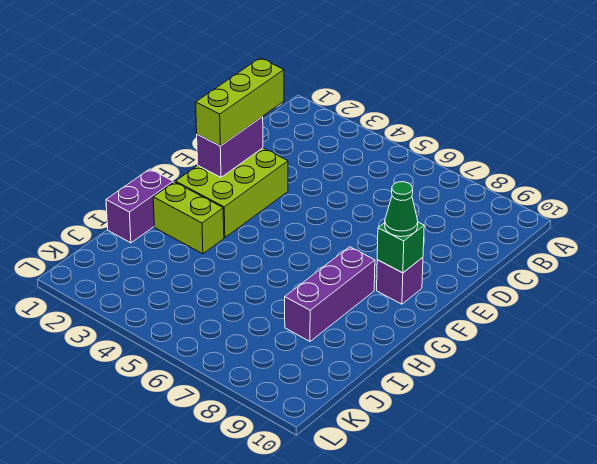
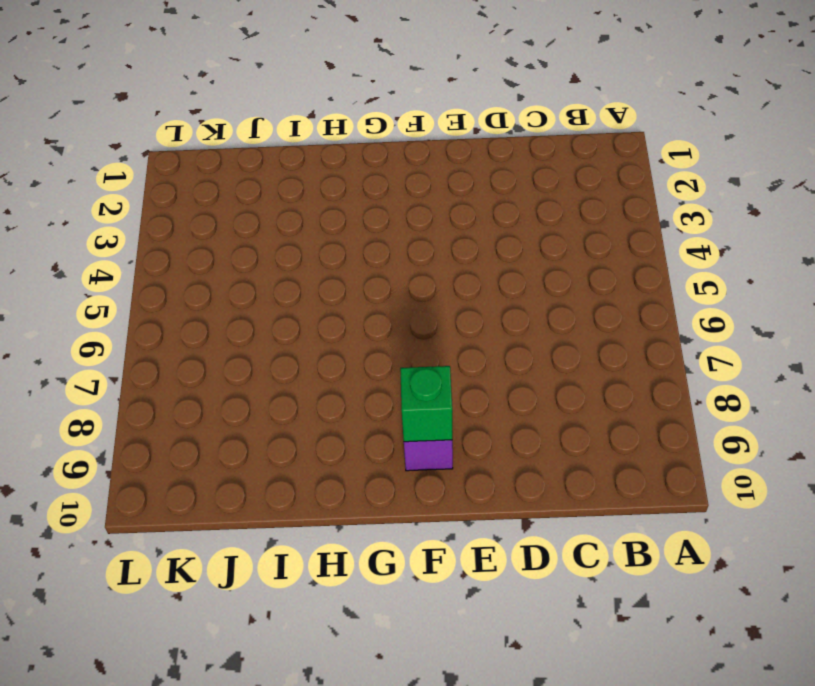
none -> lime brick E2:G3 level 1
none -> purple brick G8:I8 level 1

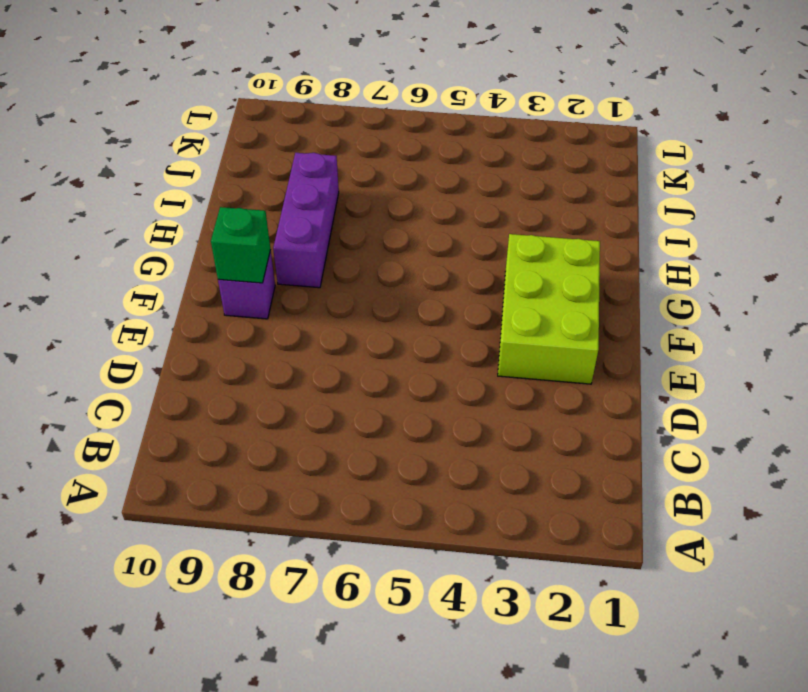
none -> purple brick H1:I1 level 1
none -> lime brick H2:H3 level 1

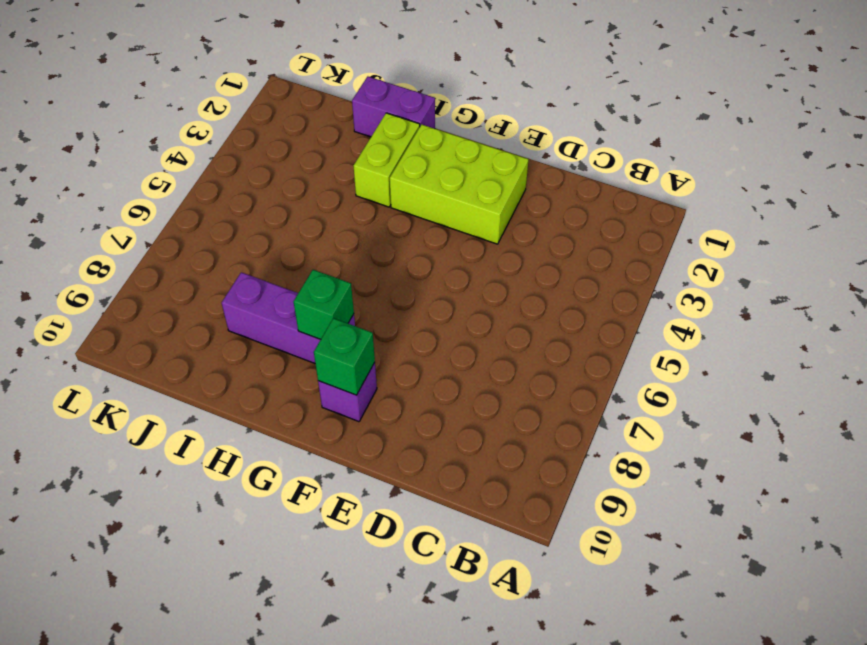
green brick G8 level 2 -> none
none -> purple brick E2:F2 level 2
none -> lime brick D2:F2 level 3

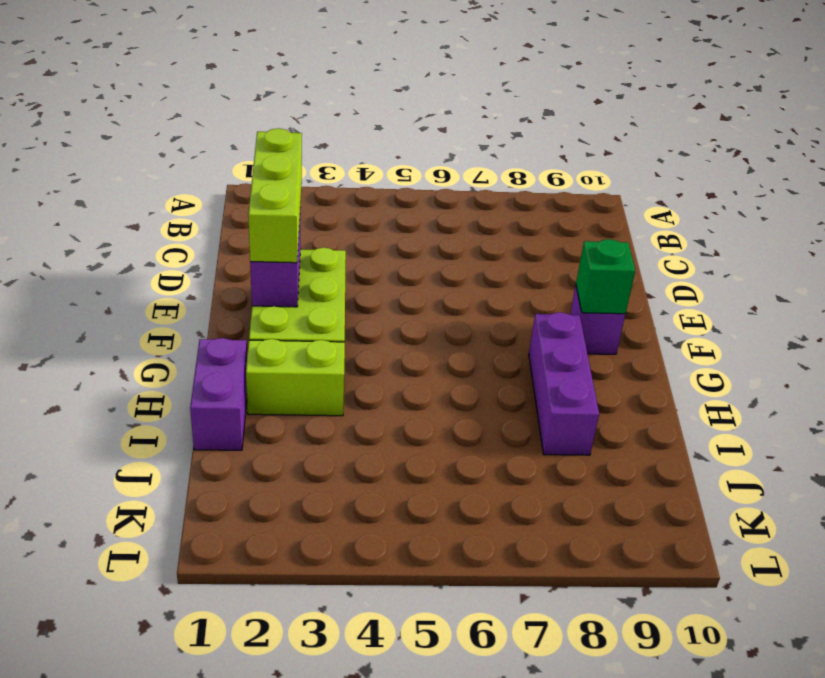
none -> green cone F9 level 3

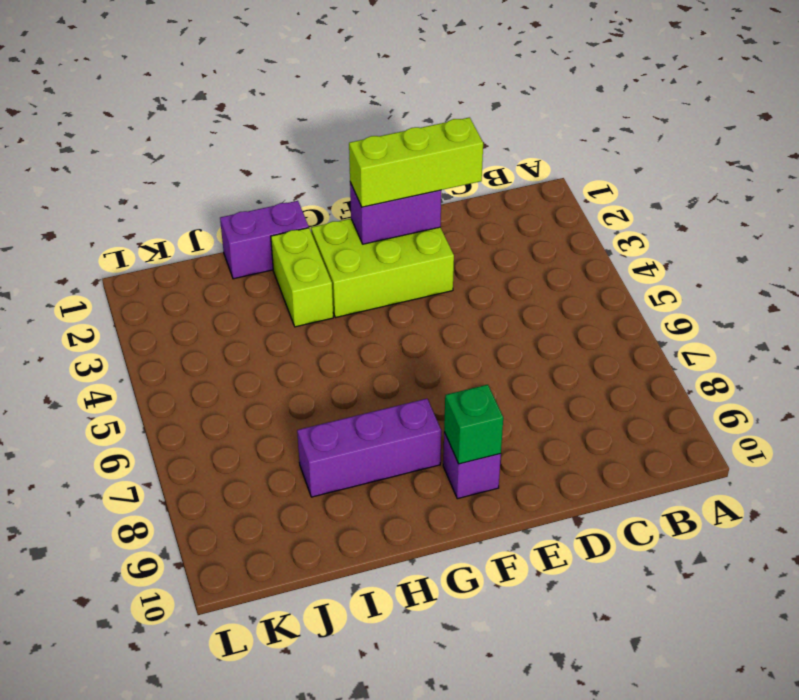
none -> green cone F9 level 3

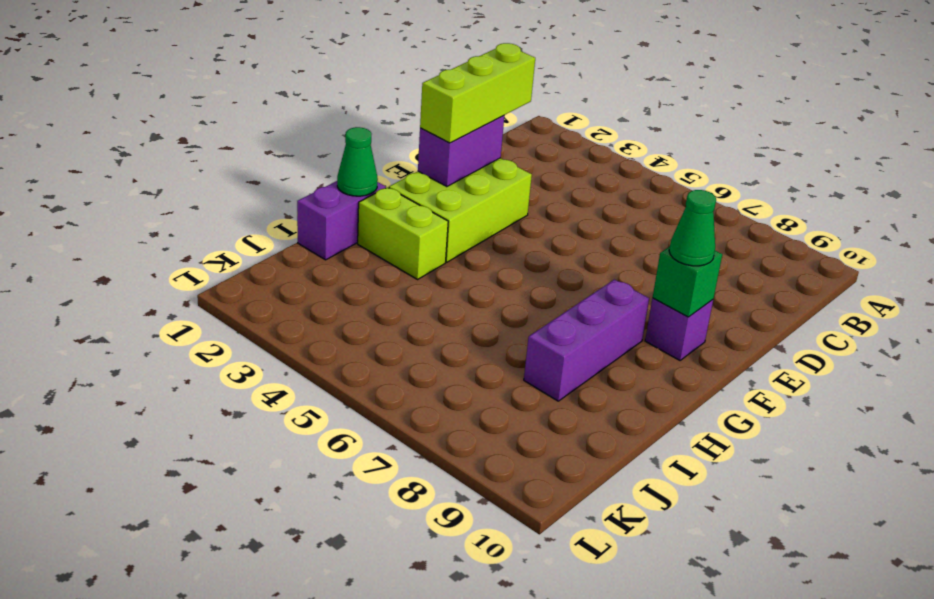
green cone H1 level 2 -> none

